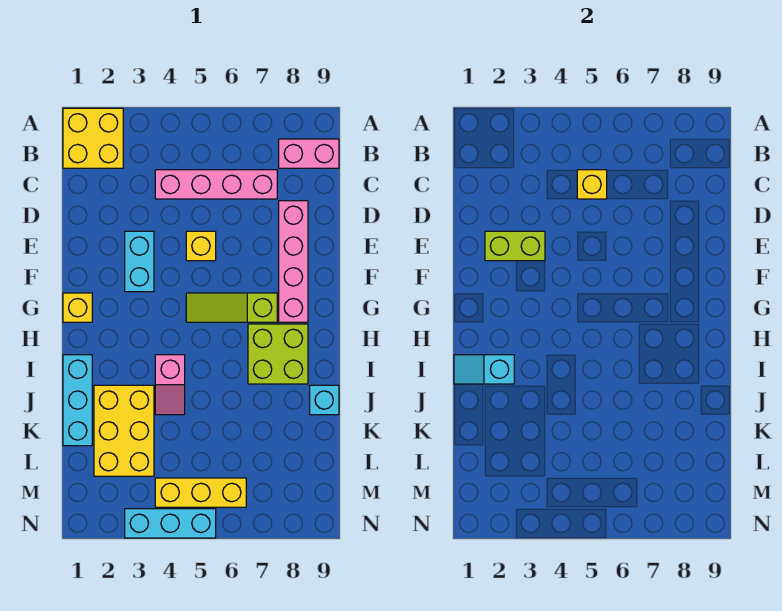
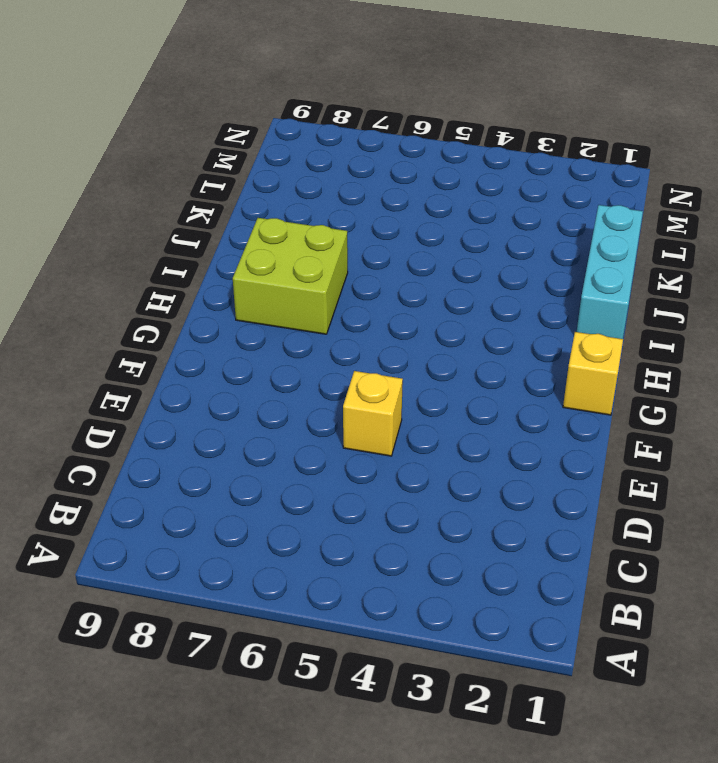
none -> yellow brick A1:B2 level 1
none -> pink brick B8:B9 level 1
none -> pink brick C4:C7 level 1

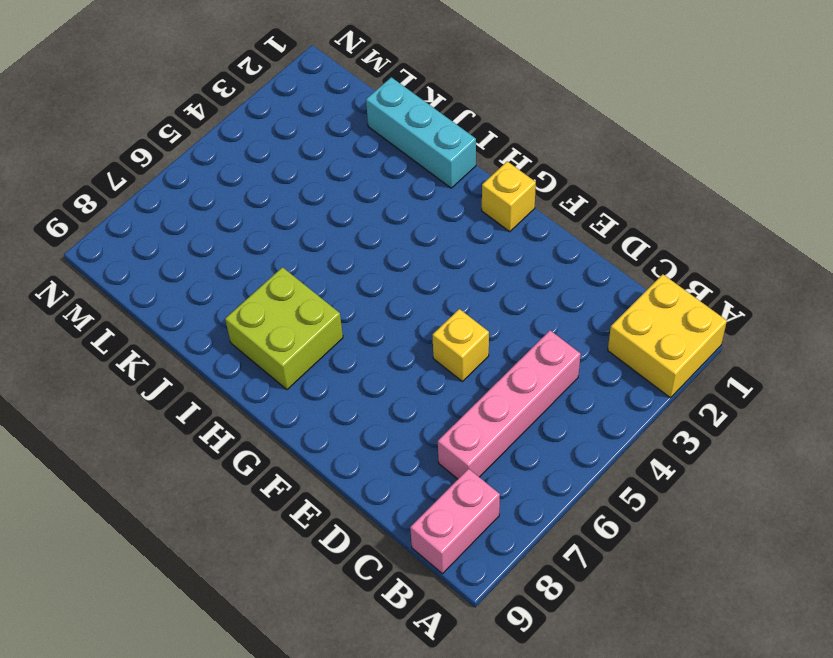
none -> pink brick D8:G8 level 1
none -> cyan brick E3:F3 level 1
none -> lime slope G5:G7 level 1 top 7

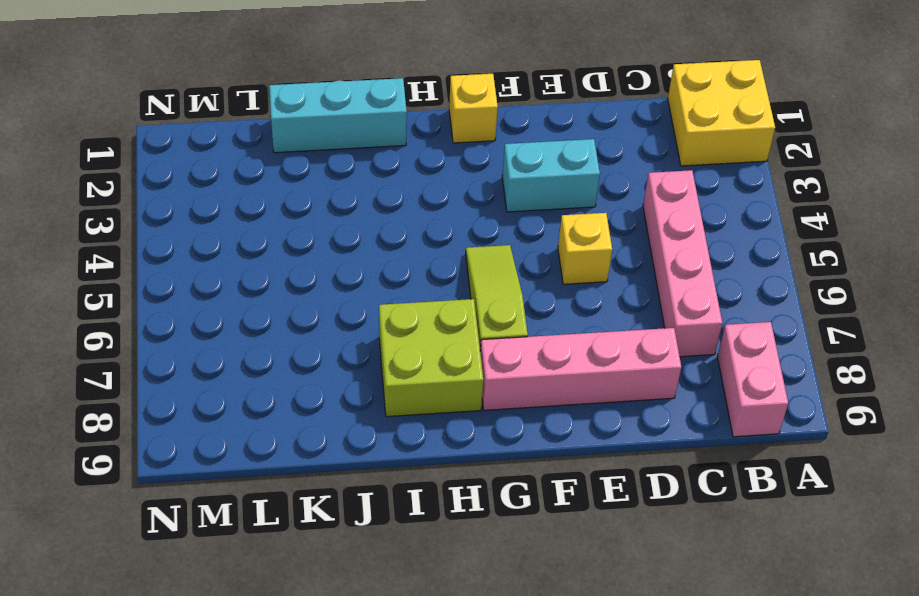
none -> pink slope I4:J4 level 1 top I
none -> yellow brick J2:L3 level 1
none -> cyan brick J9 level 1

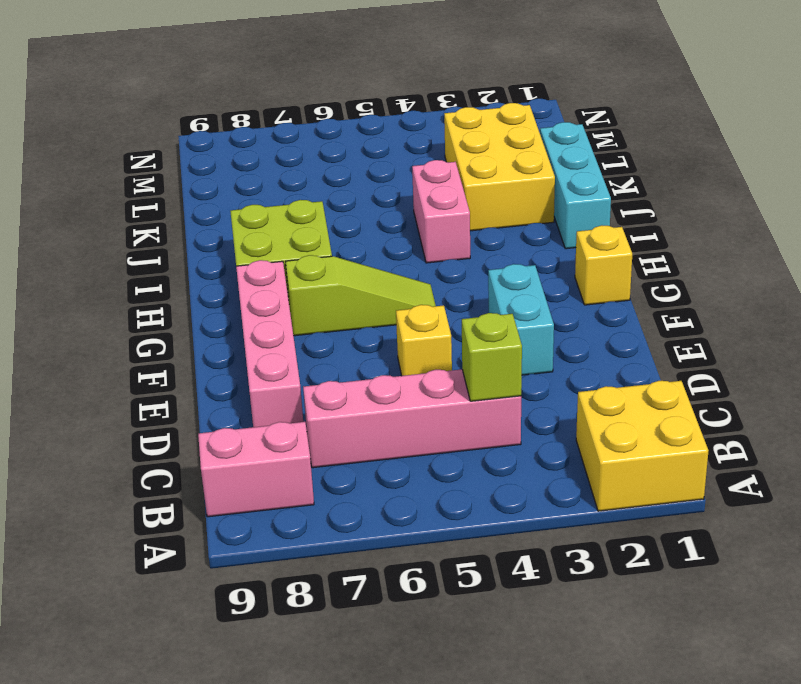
lime brick C4 level 2 -> none
pink brick I4:J4 level 1 -> pink slope I4:J4 level 1 top I
none -> cyan brick J9 level 1
none -> yellow brick M4:M6 level 1
none -> cyan brick N3:N5 level 1

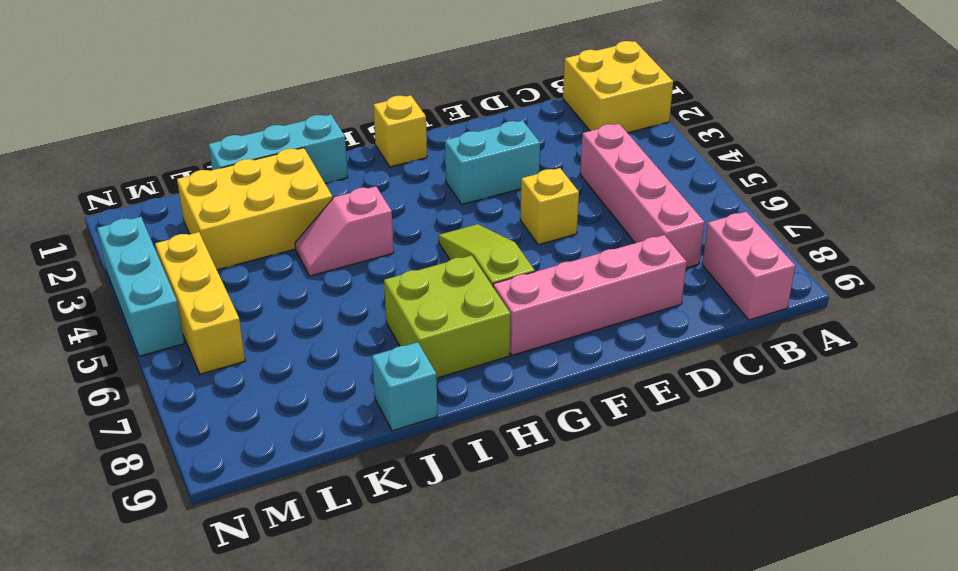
none -> yellow brick C5 level 2
none -> lime brick E2:E3 level 2
none -> cyan slope I1:I2 level 2 top 2

